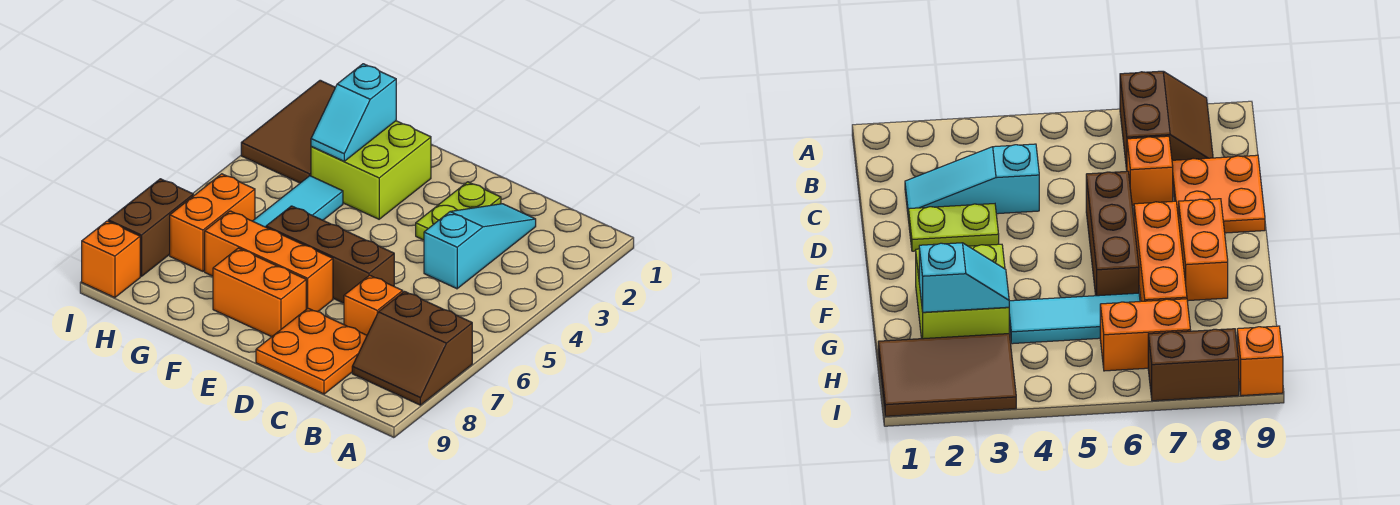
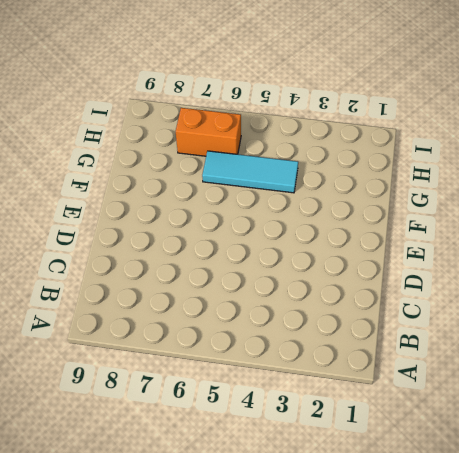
none -> brown slope A7:B8 level 1 top 7
none -> cyan slope C2:C4 level 1 top 4
none -> orange brick C7 level 1

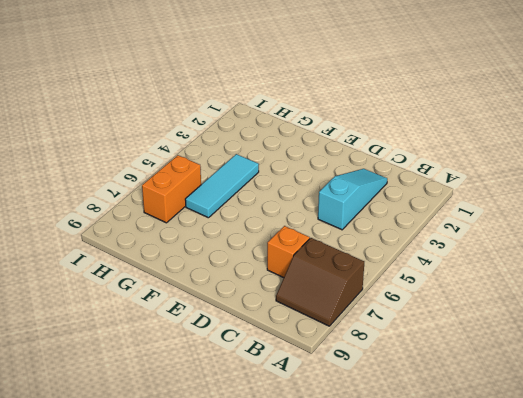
none -> orange plate C8:D9 level 1
none -> lime plate D2:D3 level 1
none -> brown brick D6:F6 level 1

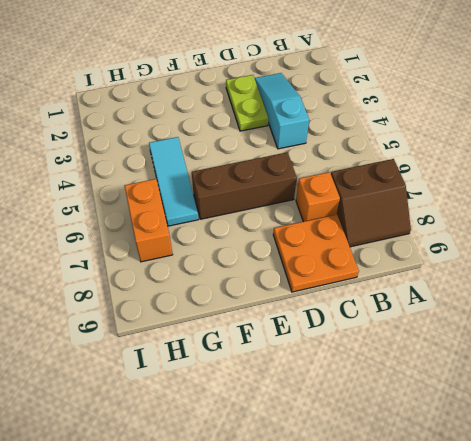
none -> orange brick E7:G7 level 1
none -> orange brick E8:F8 level 1
none -> lime brick F2:G3 level 1

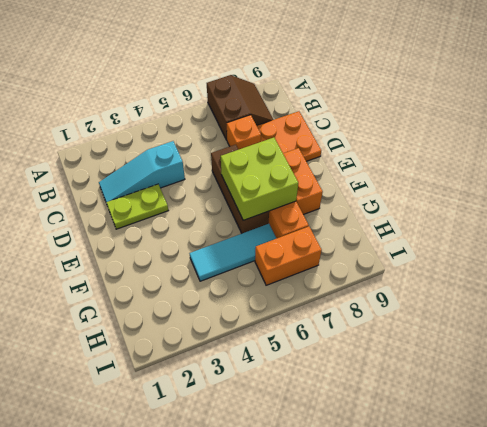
lime brick E6:F7 level 2 -> lime brick F2:G3 level 1
none -> brown tile H1:I3 level 1
none -> brown brick I7:I8 level 1
none -> orange brick I9 level 1

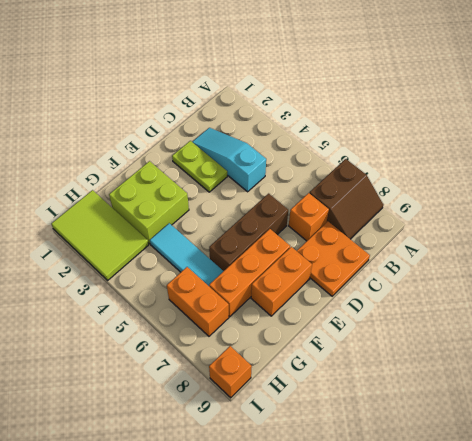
lime tile H1:I3 level 1 -> brown tile H1:I3 level 1
none -> brown brick I7:I8 level 1
none -> cyan slope G2:G3 level 2 top 2

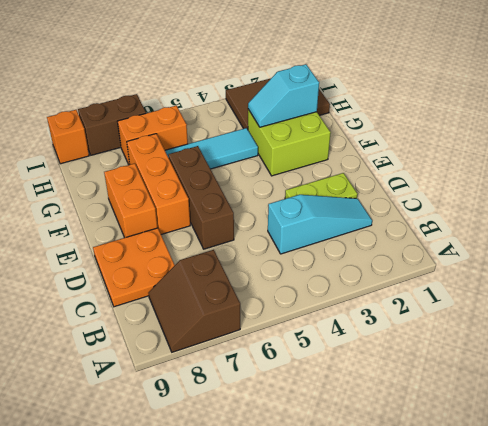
none -> orange brick C7 level 1

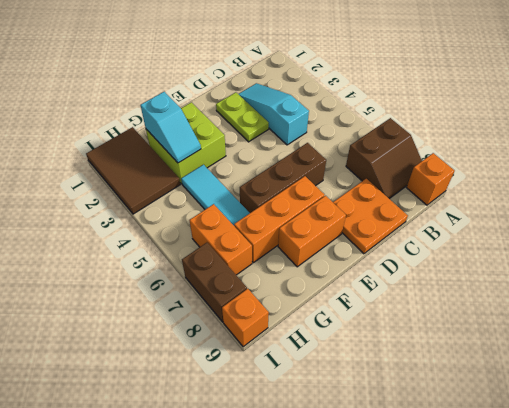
orange brick A9 level 1 -> orange brick C7 level 1

